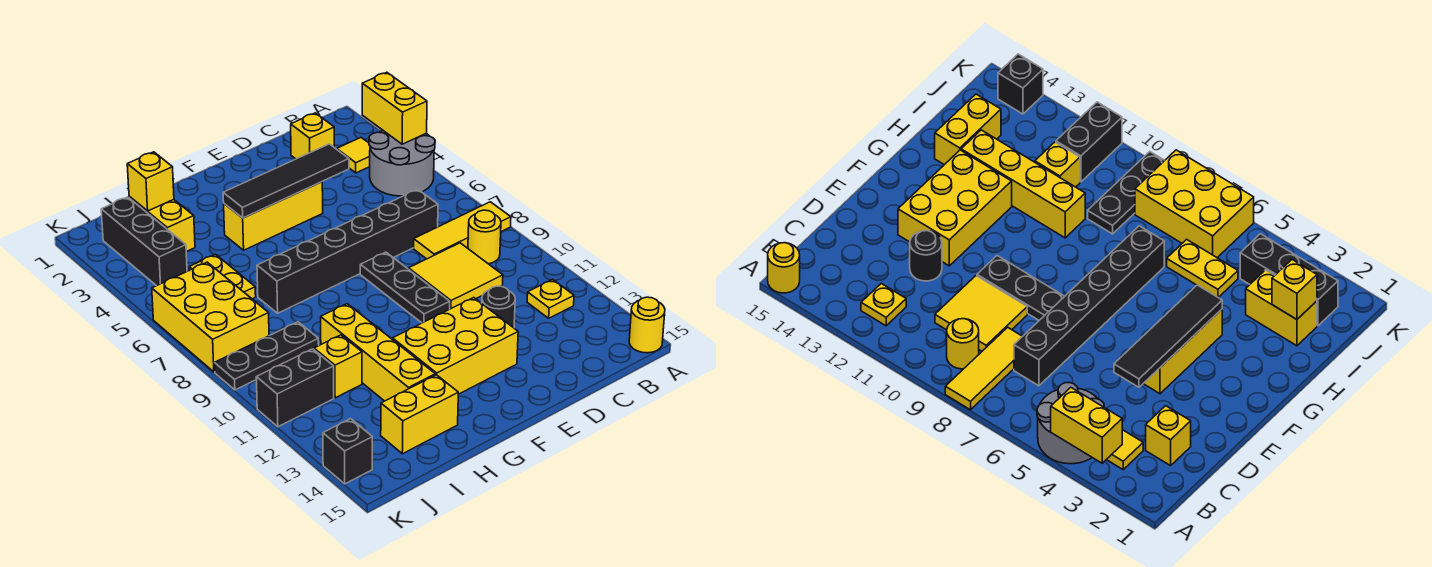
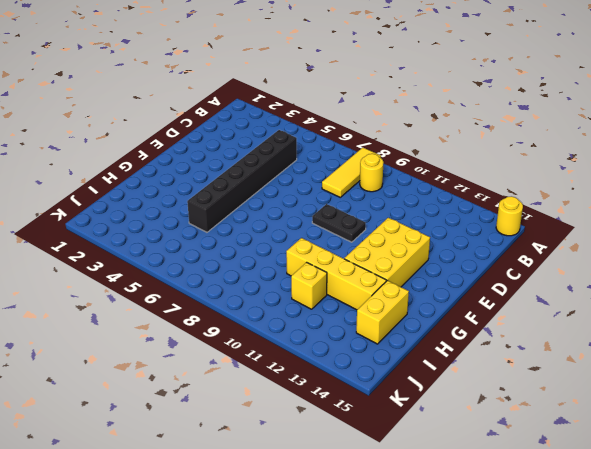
black brick C5:H5 level 1 -> black brick C7:H7 level 1
black plate E9:E10 level 1 -> black plate E8:E10 level 1
none -> grey round brick A4:B5 level 1
none -> yellow tile B3 level 1
none -> yellow plate B12 level 1

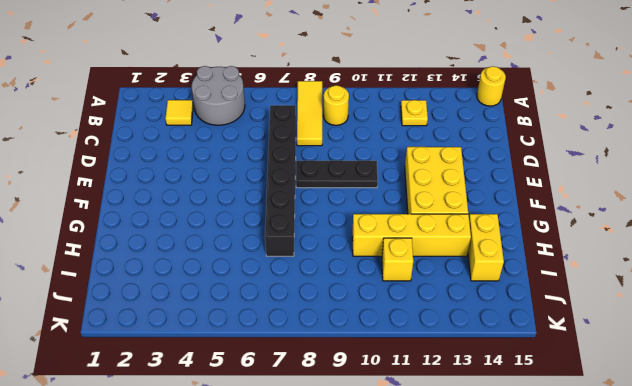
none -> yellow brick C2 level 1
none -> yellow tile C9:D10 level 1
none -> black round brick D12 level 1

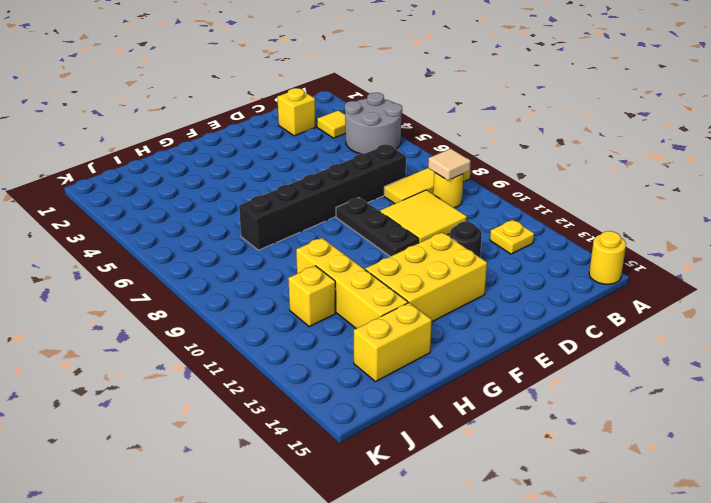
tan tile B9 level 2 -> none
none -> yellow brick E4:G4 level 1
none -> yellow brick I2:I3 level 1
none -> yellow plate I5:I6 level 1

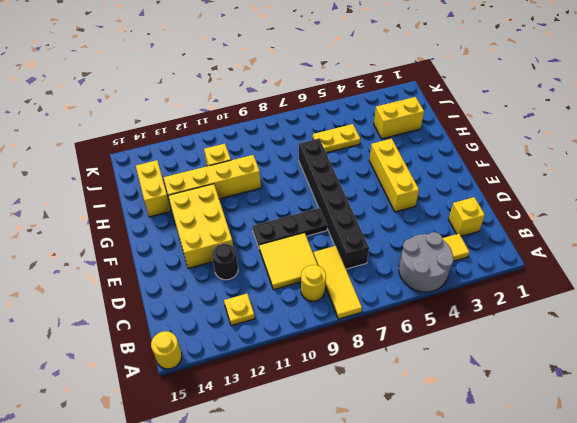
none -> black plate I9:K9 level 1
none -> black brick J2:J4 level 1
none -> yellow brick J6:K8 level 1

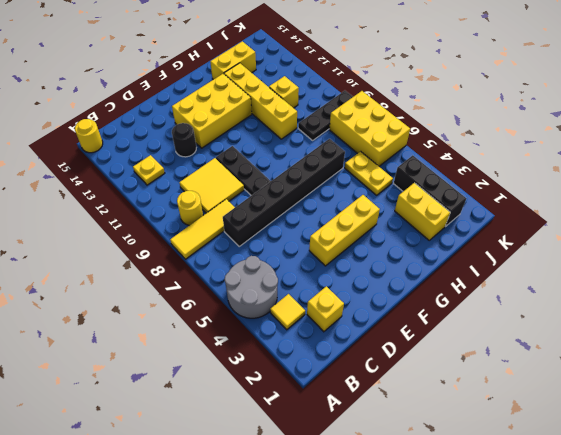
none -> black brick J11:K11 level 1
none -> black brick K14 level 1
none -> yellow brick A3:A4 level 2

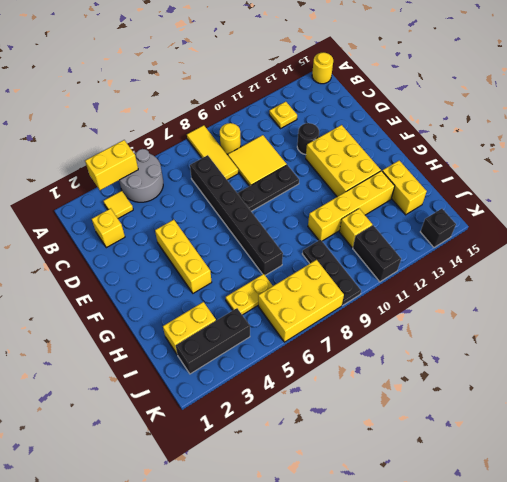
none -> black tile D4:G4 level 2
none -> yellow brick I2 level 2

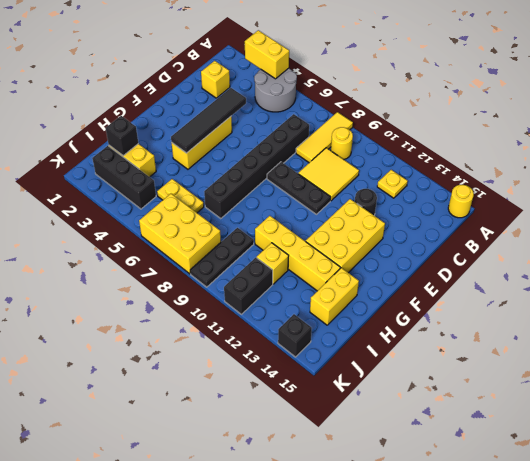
black brick I2 level 2 -> yellow brick I2 level 2
none -> yellow tile B3 level 1

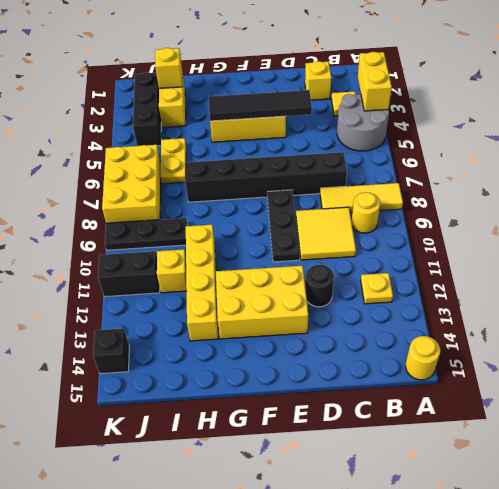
none -> yellow brick H14:I14 level 1

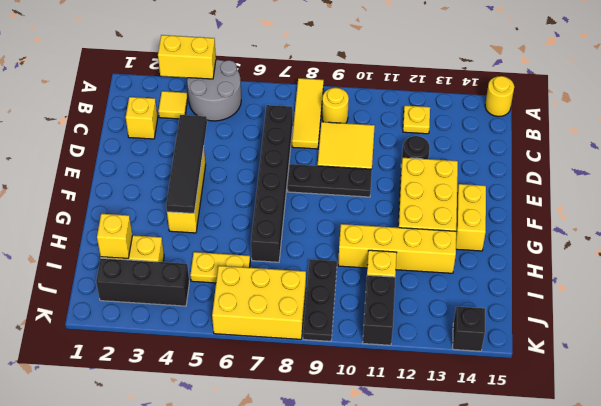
yellow brick F14:G14 level 1 -> yellow brick H14:I14 level 1

